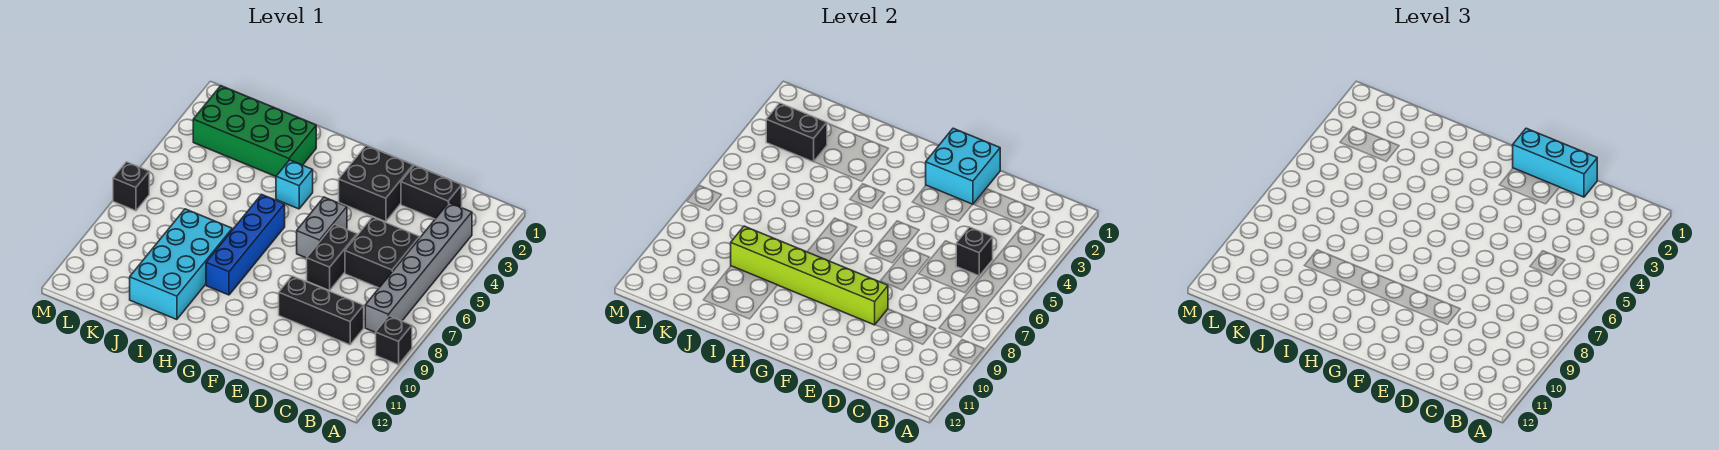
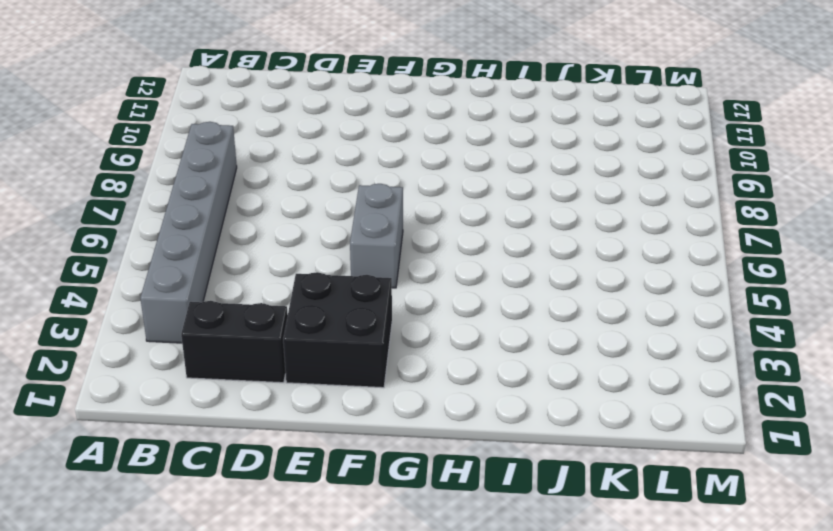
none -> black brick A9 level 1
none -> black brick C5:D6 level 1
none -> black brick C9:E9 level 1

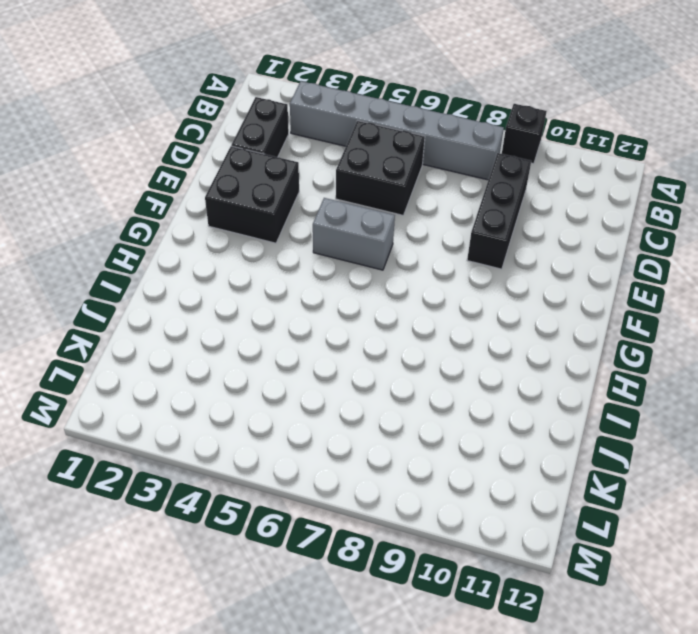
none -> black brick E6:E7 level 1
none -> cyan brick H4 level 1
none -> blue brick H6:H9 level 1

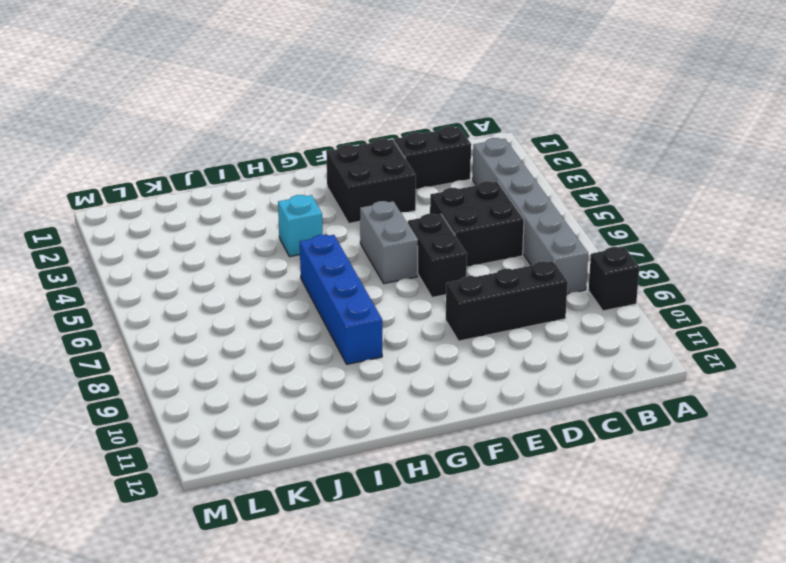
none -> green brick I2:L3 level 1
none -> cyan brick I8:J11 level 1
none -> black brick M7 level 1

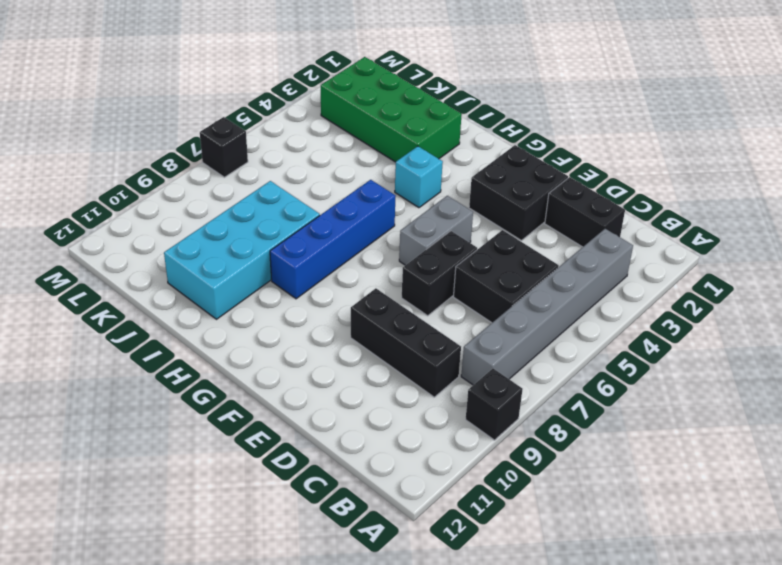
none -> black brick C5 level 2
none -> cyan brick E1:F2 level 2
none -> lime brick E9:J9 level 2

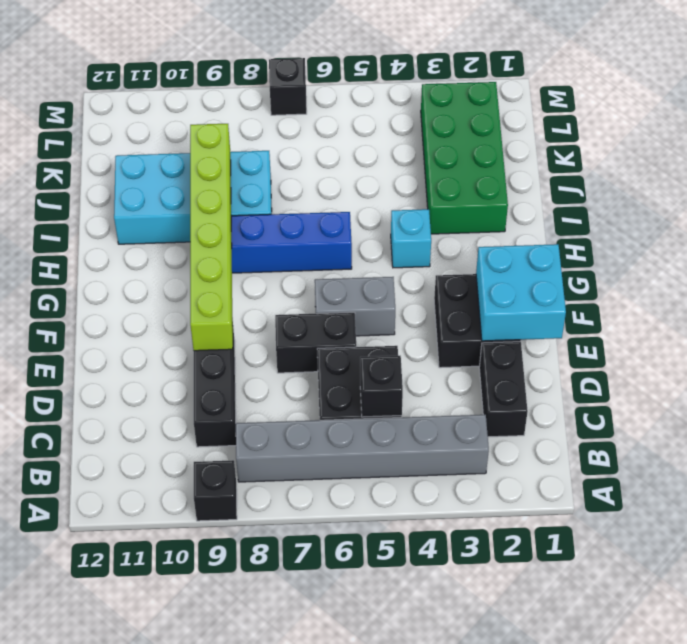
none -> black brick K3:L3 level 2
none -> cyan brick D1:F1 level 3

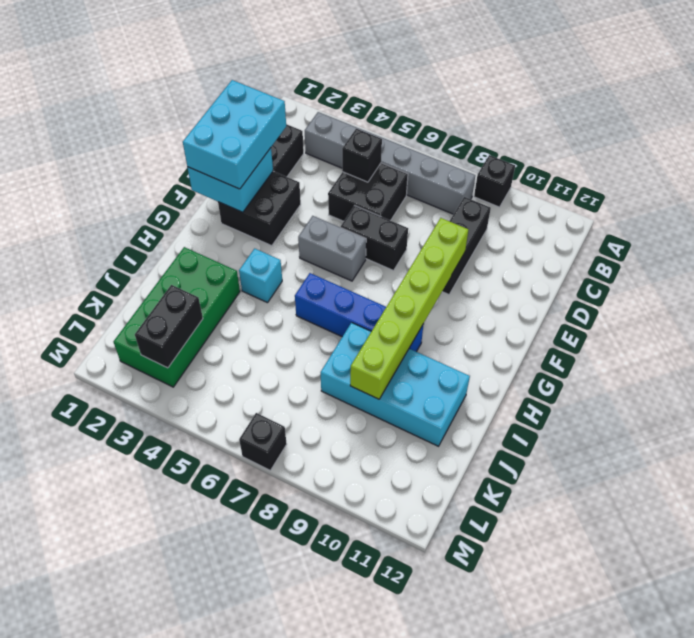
cyan brick D1:F2 level 3 -> cyan brick D1:F1 level 3

